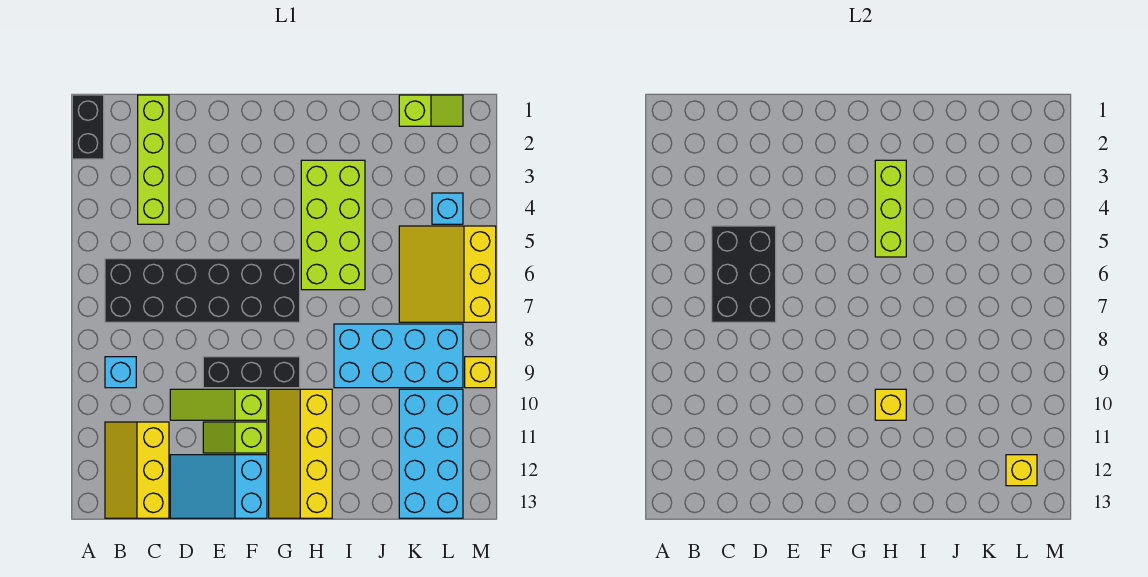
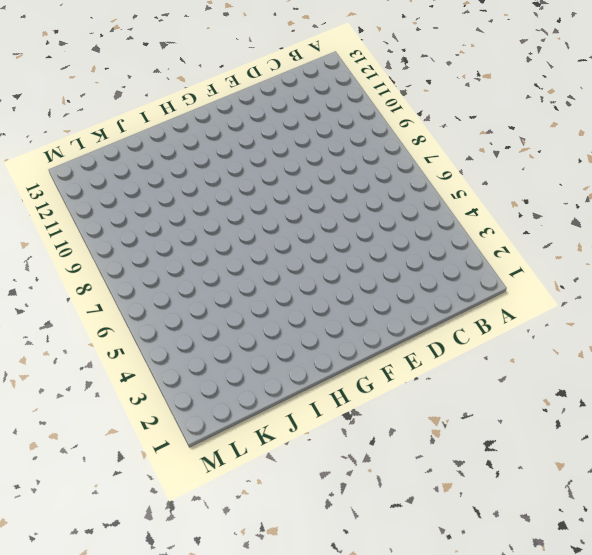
none -> black brick A1:A2 level 1
none -> black brick B6:G7 level 1
none -> cyan brick B9 level 1

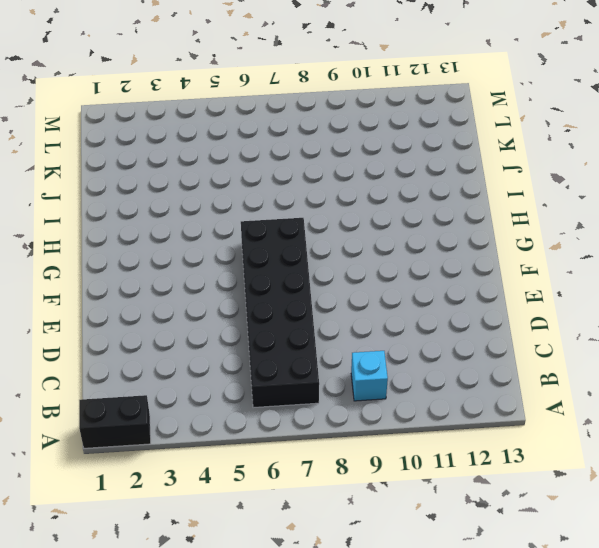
none -> yellow slope B11:C13 level 1 top C
none -> lime brick C1:C4 level 1
none -> lime slope D10:F10 level 1 top F

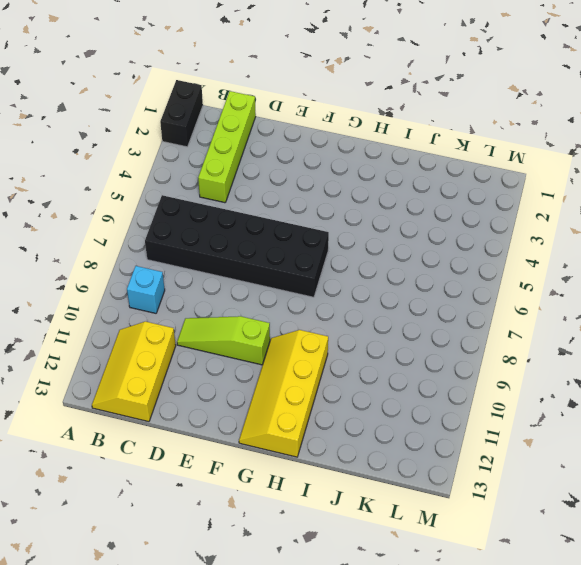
none -> cyan slope D12:F13 level 1 top F
none -> black brick E9:G9 level 1
none -> lime slope E11:F11 level 1 top F

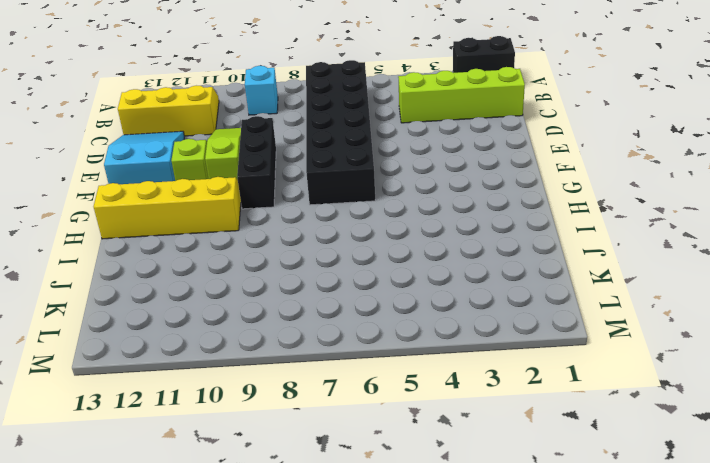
none -> lime brick H3:I6 level 1
none -> cyan brick I8:L9 level 1
none -> lime slope K1:L1 level 1 top K

